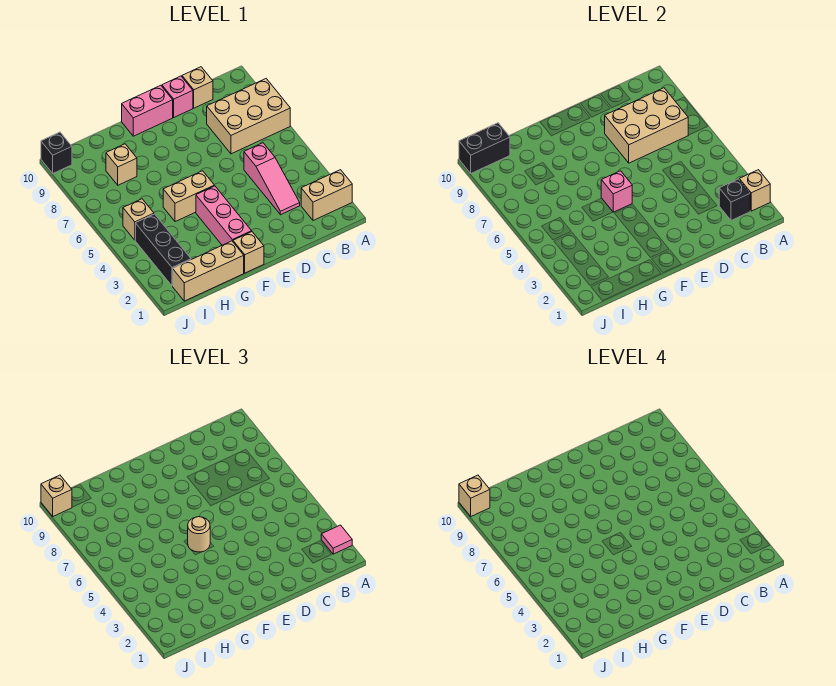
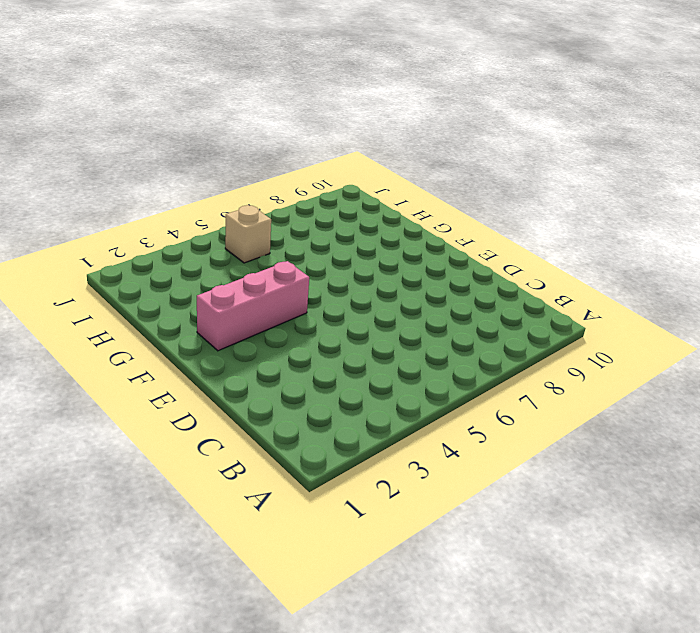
none -> tan brick A2:B2 level 1
none -> tan brick A7:C8 level 1
none -> pink slope C3:C5 level 1 top 5

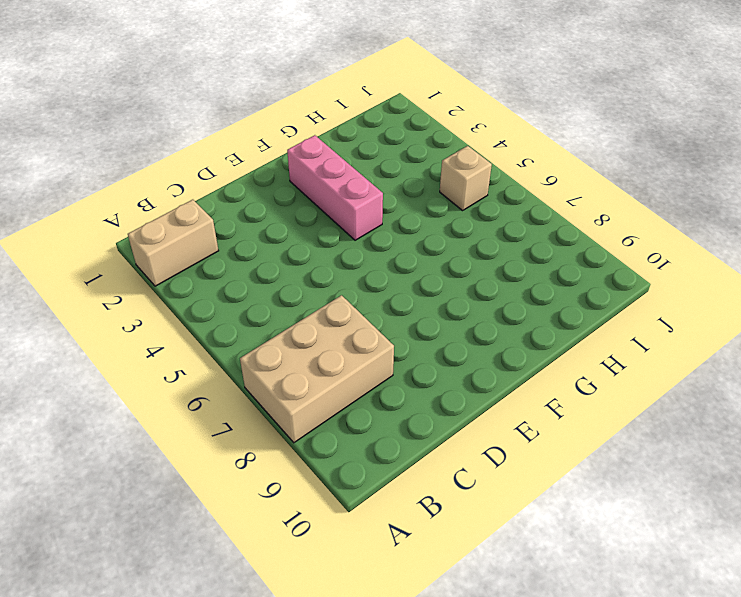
none -> pink slope C3:C5 level 1 top 5
none -> tan brick C10 level 1
none -> pink brick D10 level 1

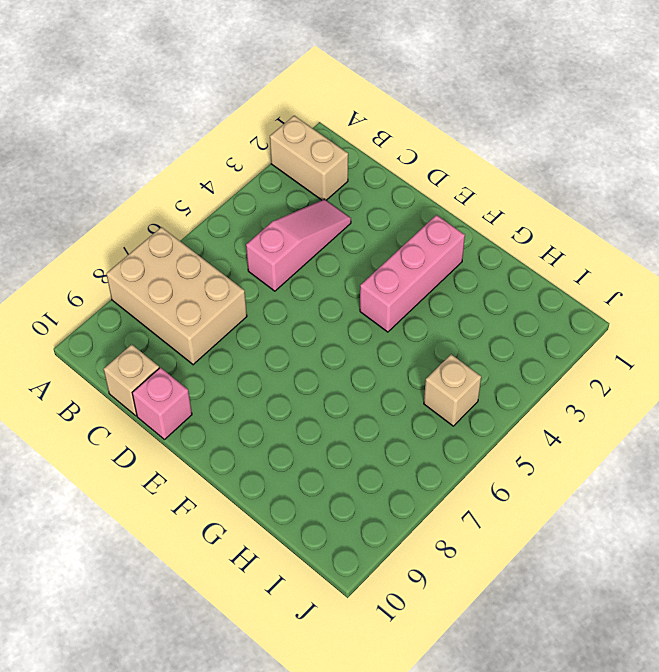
none -> pink brick E10:F10 level 1
none -> tan brick F1 level 1
none -> tan brick F5:G5 level 1

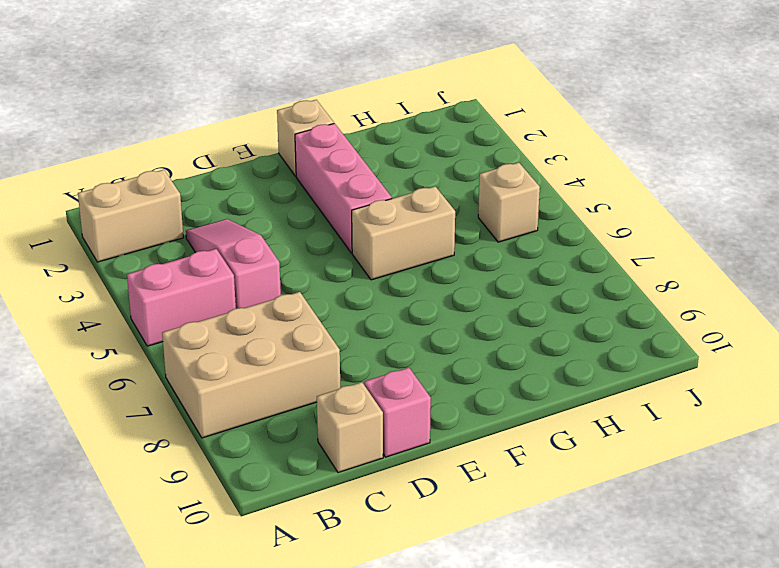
pink brick A5:B5 level 1 -> pink brick E10:F10 level 1
none -> tan brick G1:I1 level 1
none -> tan brick H8 level 1
none -> black brick I2:I4 level 1

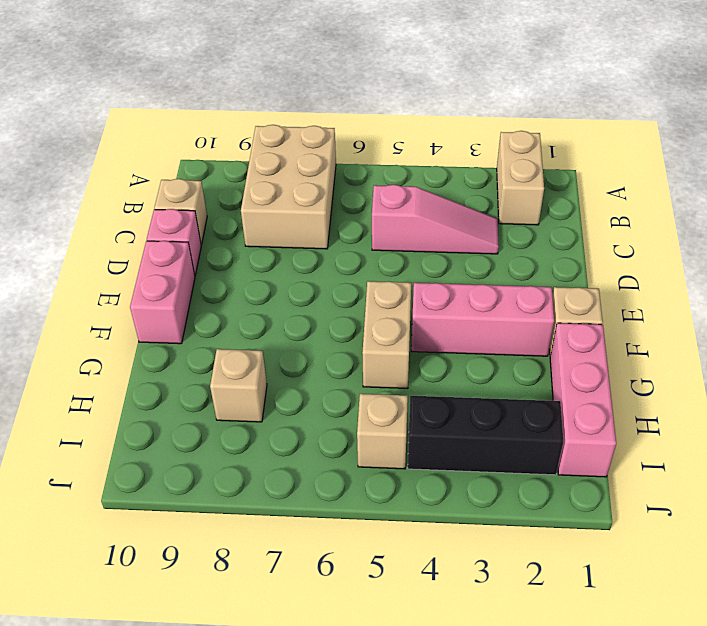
pink brick G1:I1 level 1 -> tan brick G1:I1 level 1
none -> black brick J10 level 1
none -> tan brick A2 level 2
none -> black brick B2 level 2

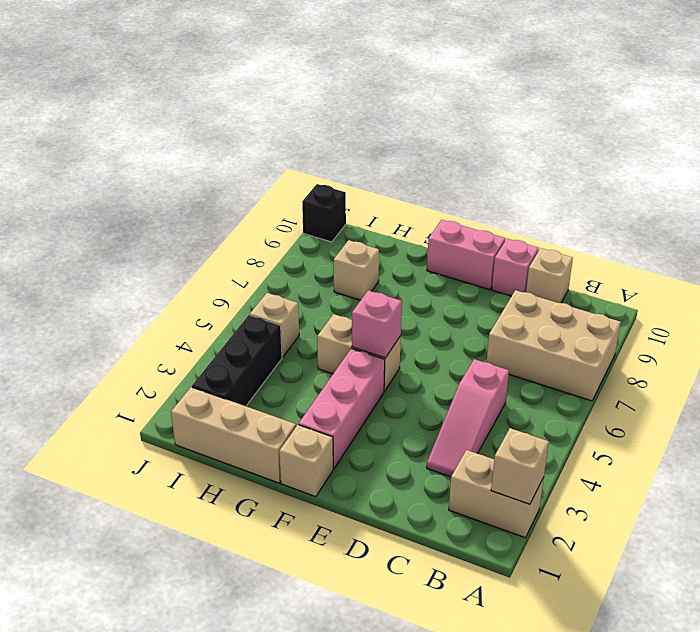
none -> black brick B2 level 2
none -> tan brick B7:D8 level 2
none -> black brick I10:J10 level 2

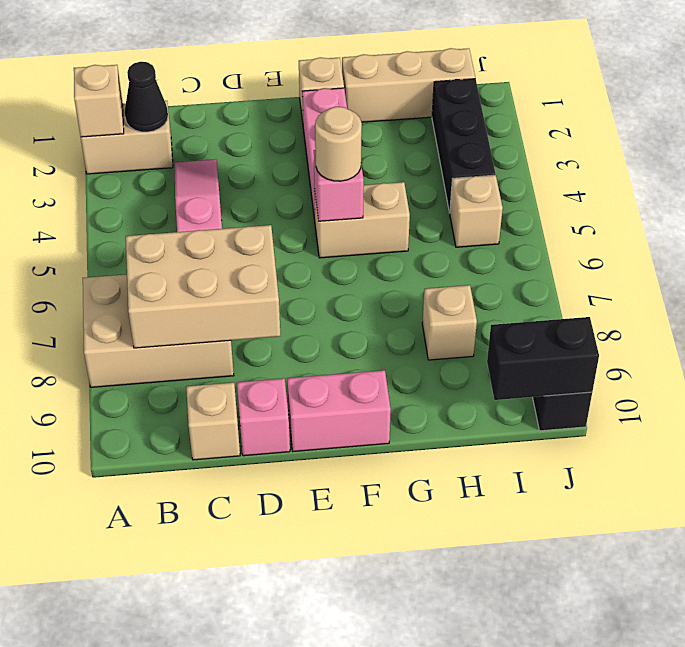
black cone B2 level 2 -> black brick B2 level 2
none -> pink tile A2 level 3
none -> tan brick J10 level 3
none -> tan brick J10 level 4

